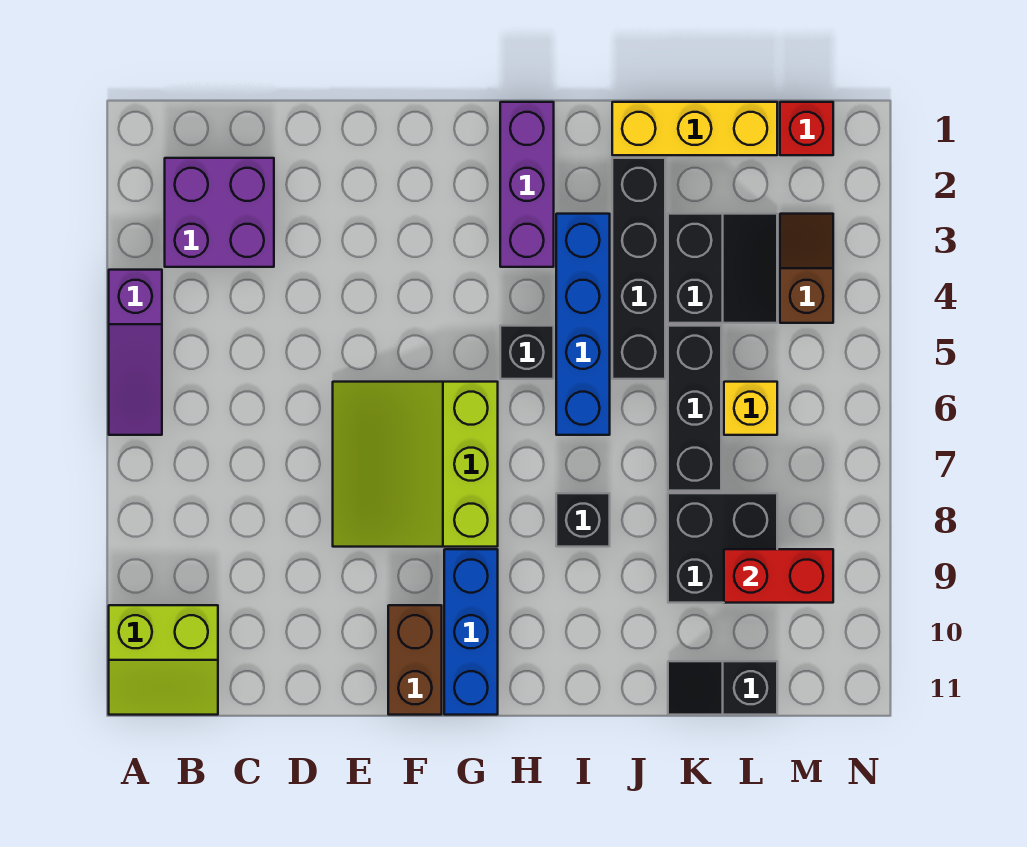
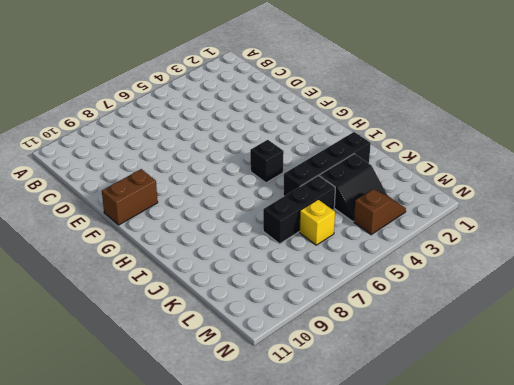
none -> purple slope A4:A6 level 1 top 4
none -> lime slope A10:B11 level 1 top 10
none -> purple brick B2:C3 level 1

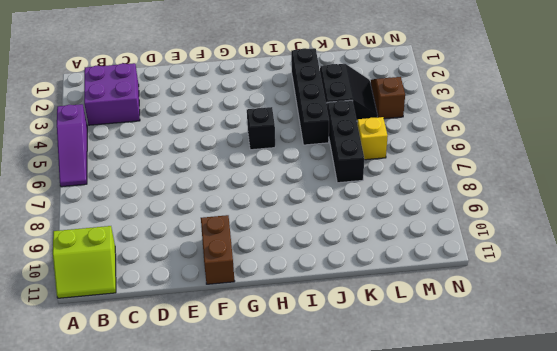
none -> lime slope E6:G8 level 1 top G
none -> blue brick G9:G11 level 1
none -> purple brick H1:H3 level 1

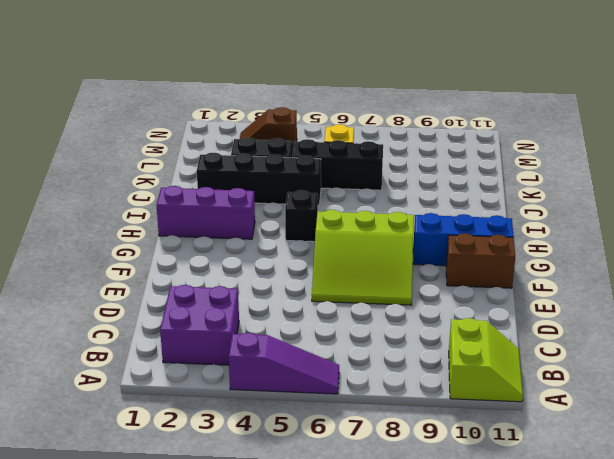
none -> blue brick I3:I6 level 1
none -> black brick I8 level 1
none -> yellow brick J1:L1 level 1

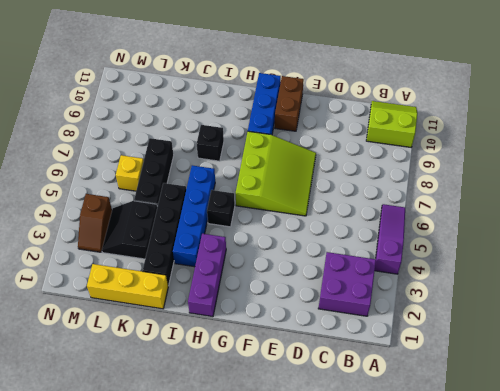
none -> black brick K8:L9 level 1
none -> black slope K11:L11 level 1 top L
none -> red brick M1 level 1

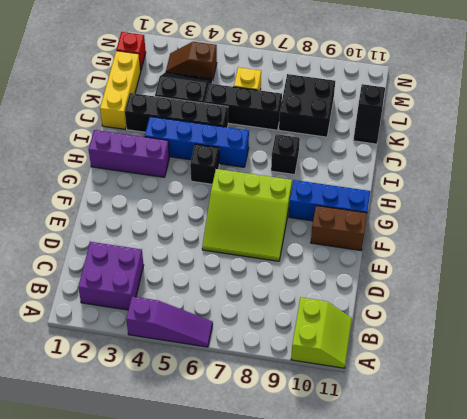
none -> red brick L9:M9 level 2

